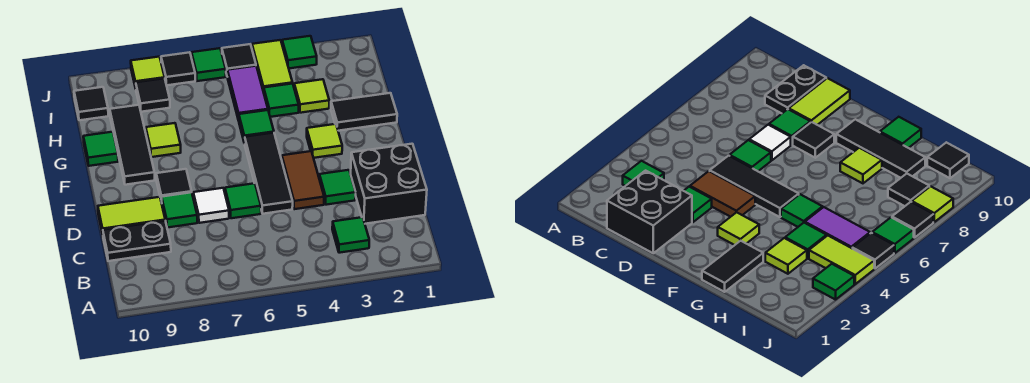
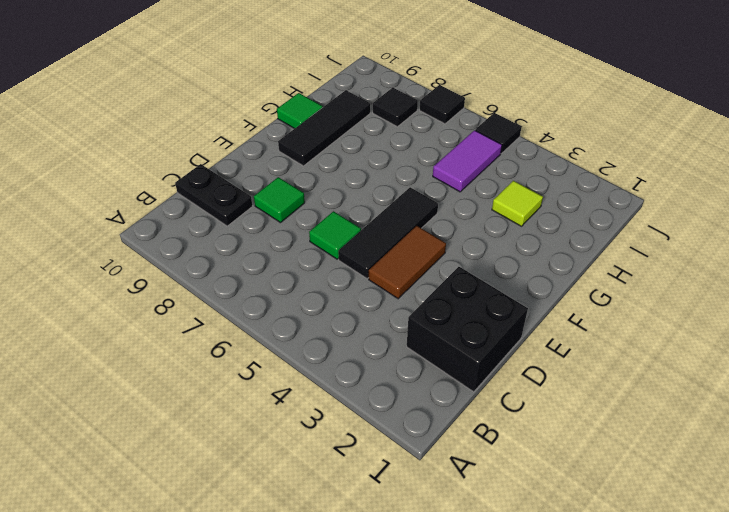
none -> green tile B3 level 1
none -> green tile D3 level 1
none -> white tile D7 level 1

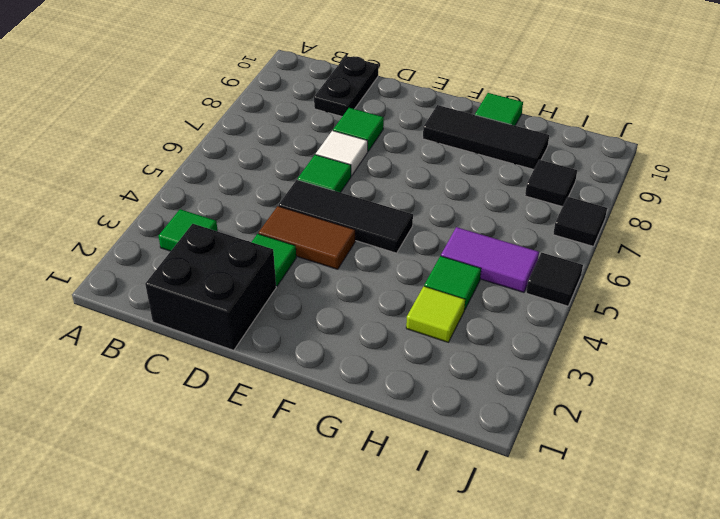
none -> lime tile D9:D10 level 1
none -> black tile E8 level 1
none -> lime tile F3 level 1

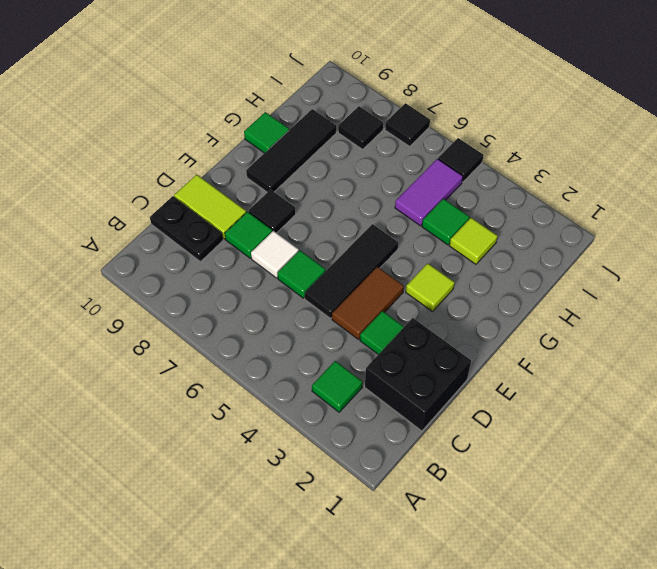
none -> black tile G1:G2 level 1
none -> green tile G5 level 1
none -> lime tile G8 level 1

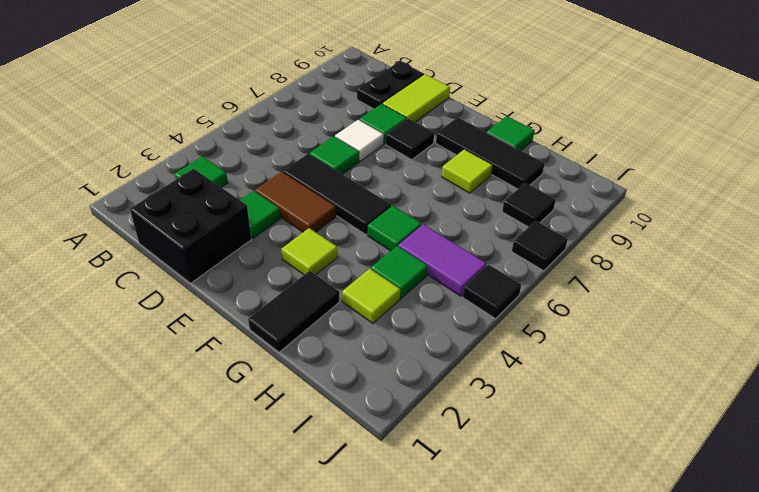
none -> lime tile I4:J4 level 1
none -> black tile I10 level 1
none -> green tile J3 level 1

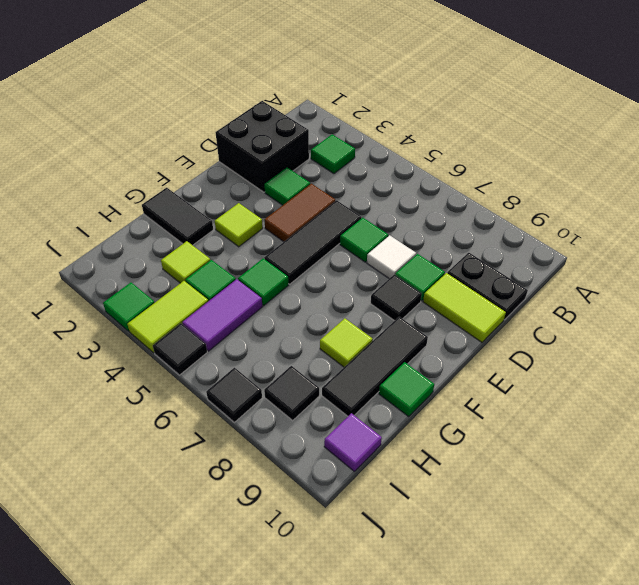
purple tile I10 level 1 -> black tile I10 level 1
none -> green tile J6 level 1
none -> lime tile J8 level 1

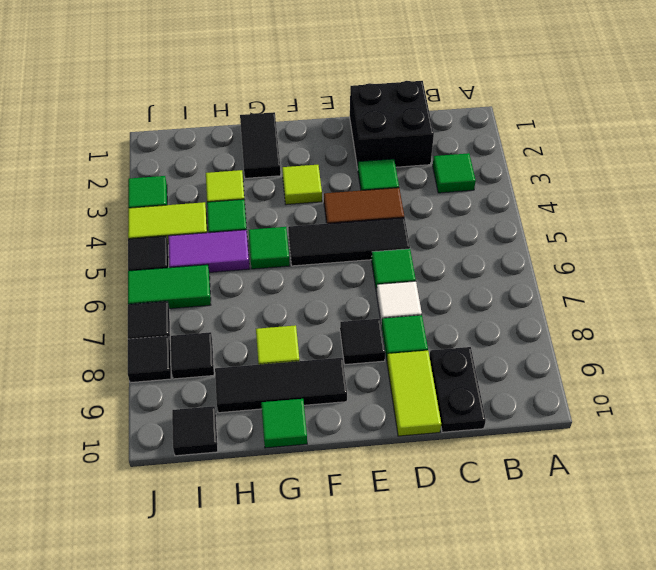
green tile I6:J6 level 1 -> green tile J6 level 1
black tile J8 level 1 -> lime tile J8 level 1

